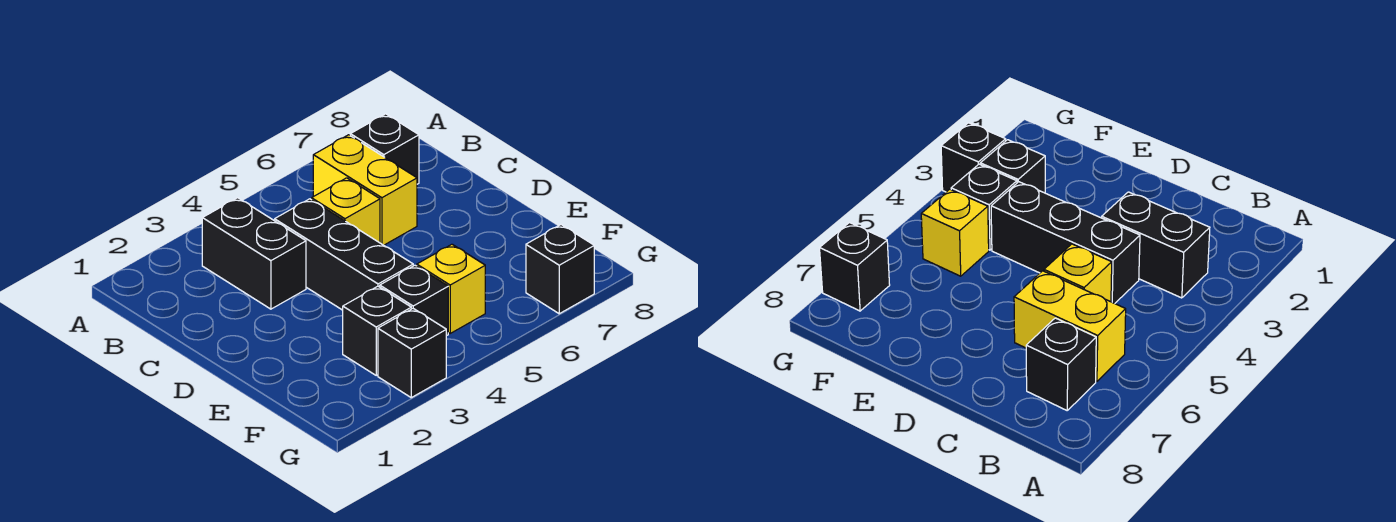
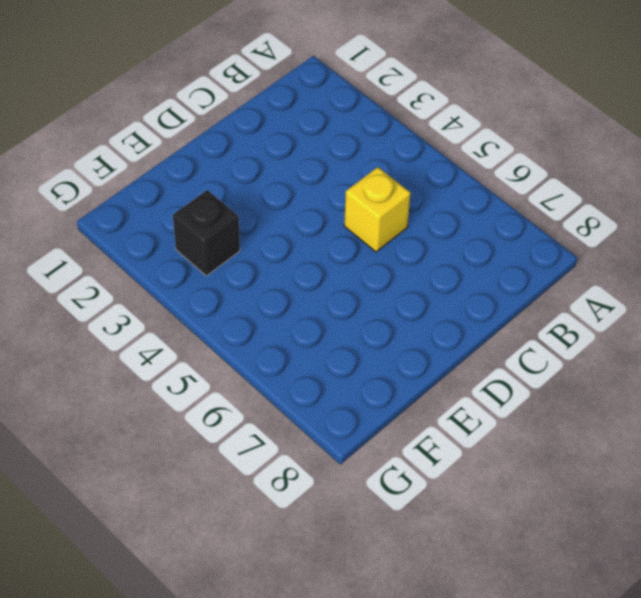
none -> black brick B3:C3 level 1
none -> yellow brick B6:C6 level 1

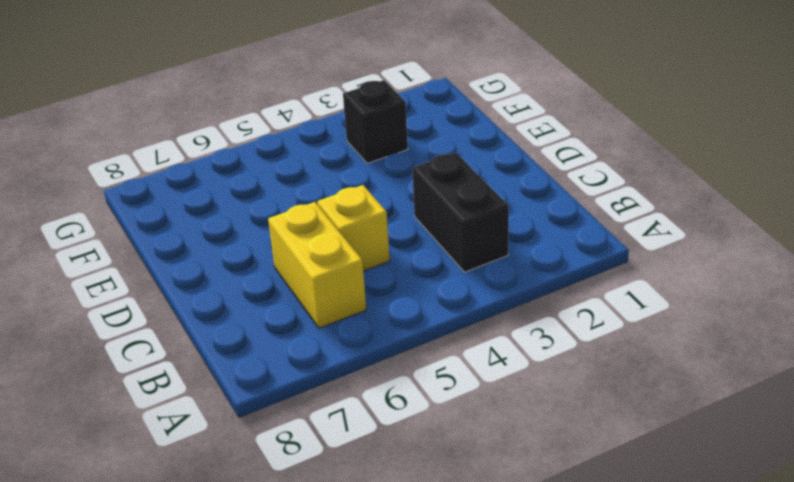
none -> black brick B7 level 1
none -> black brick C4:E4 level 1

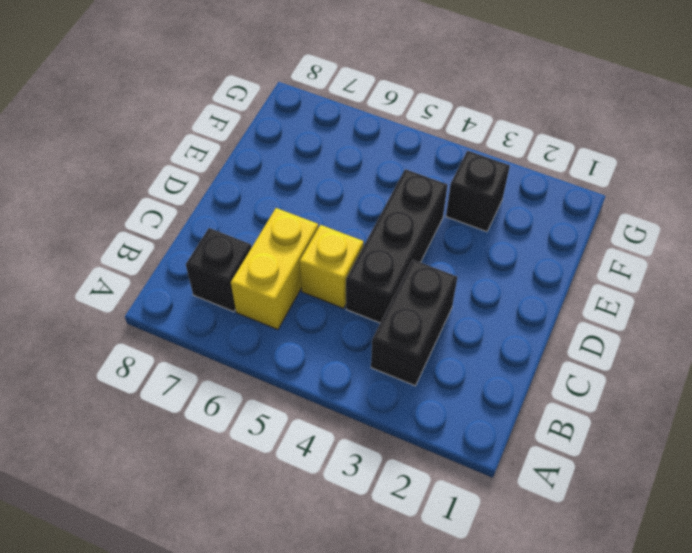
none -> black brick F4 level 1
none -> yellow brick F5 level 1

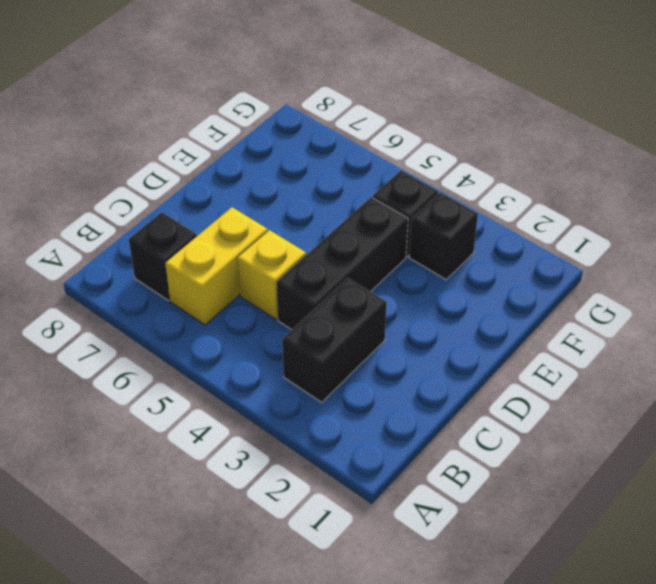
none -> yellow brick F5 level 1
none -> black brick G3 level 1

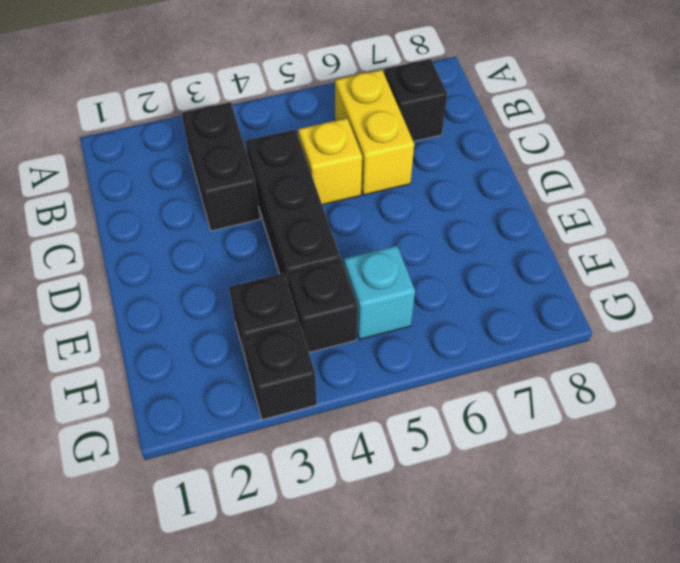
cyan brick F5 level 1 -> yellow brick F5 level 1
none -> black brick G7 level 1

